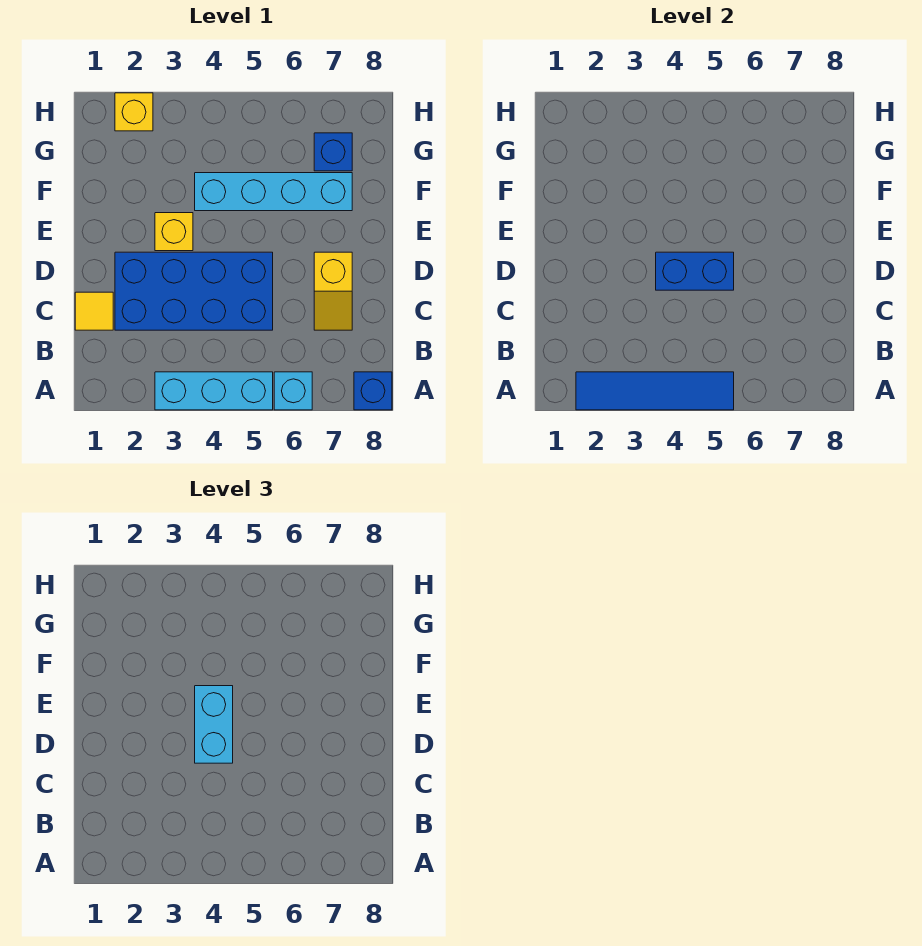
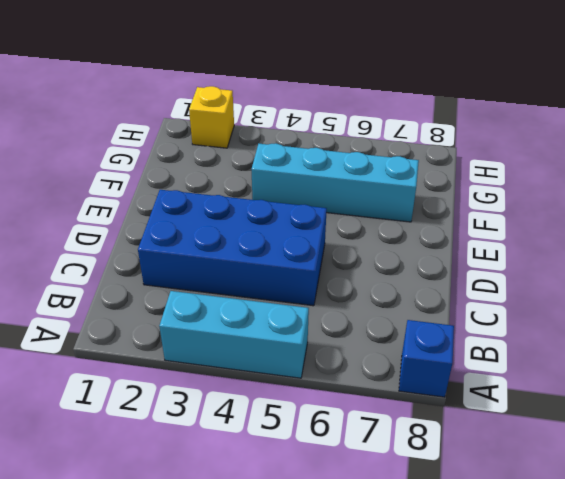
none -> cyan brick A6 level 1
none -> yellow tile C1 level 1
none -> yellow slope C7:D7 level 1 top D

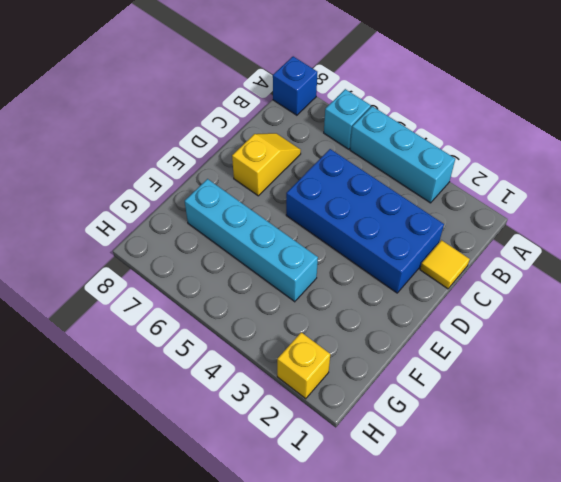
none -> yellow brick E3 level 1
none -> blue brick G7 level 1
none -> blue tile A2:A5 level 2

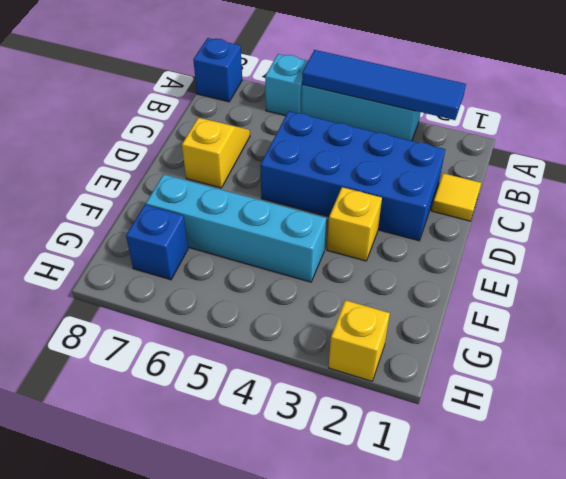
none -> blue brick D4:D5 level 2
none -> cyan brick D4:E4 level 3

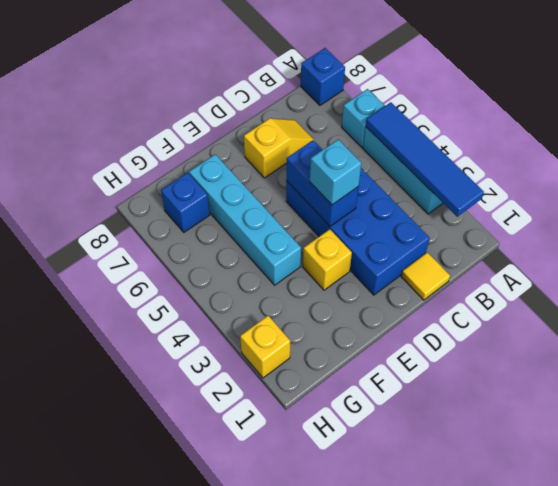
cyan brick D4 level 3 -> cyan brick D4:E4 level 3

